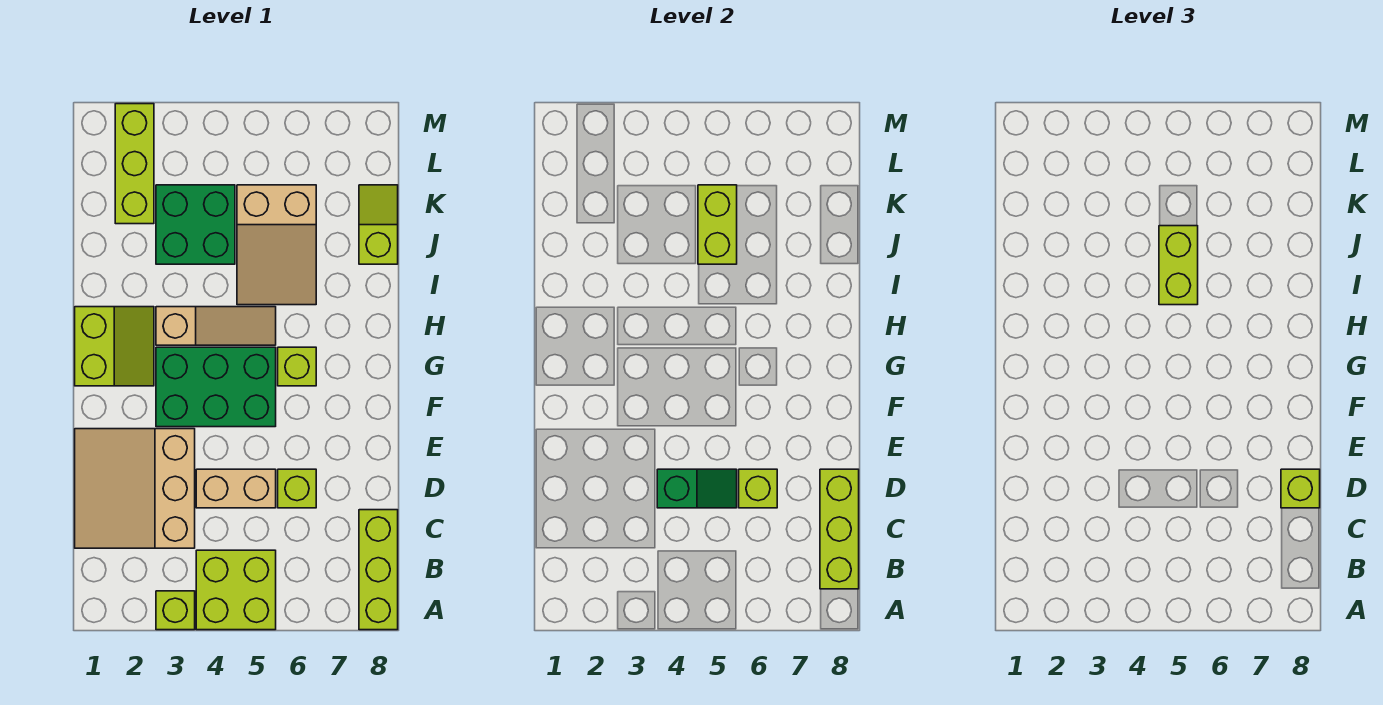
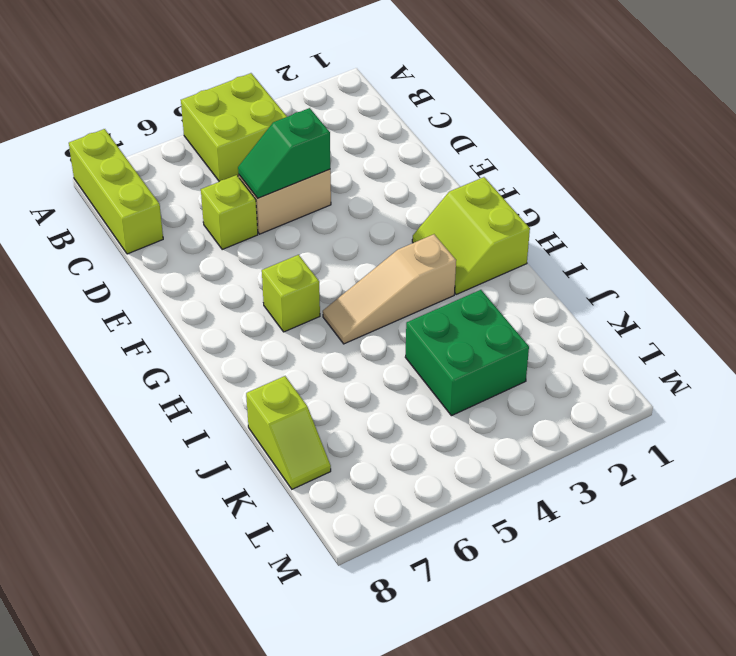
none -> lime brick A3 level 1
none -> tan slope C1:E3 level 1 top 3
none -> green brick F3:G5 level 1

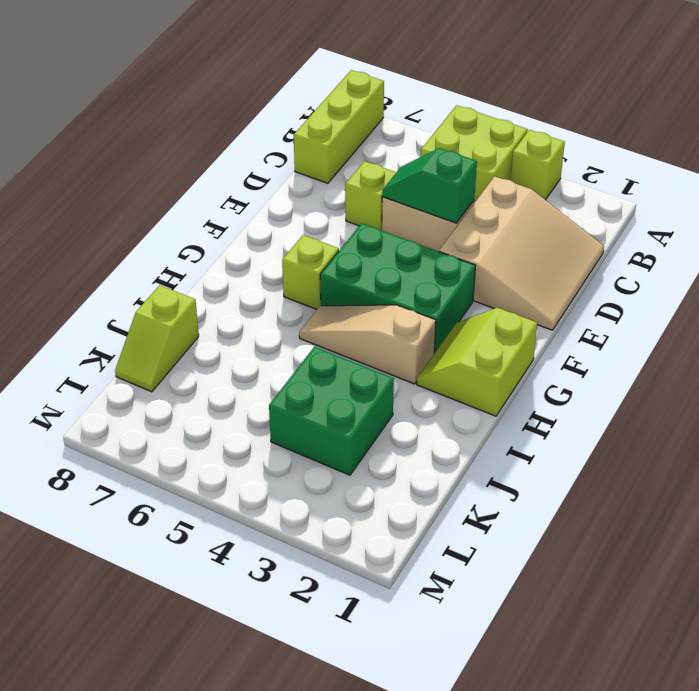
none -> tan slope I5:K6 level 1 top K
none -> lime brick K2:M2 level 1
none -> lime brick B8:D8 level 2

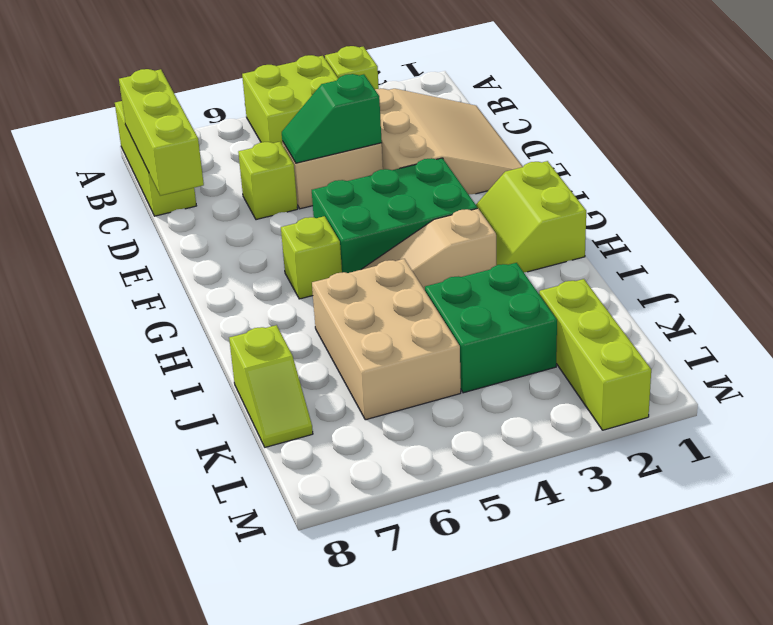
tan brick I5:K6 level 1 -> tan slope I5:K6 level 1 top K
none -> lime brick D6 level 2
none -> lime brick J5:K5 level 2
none -> lime brick D8 level 3

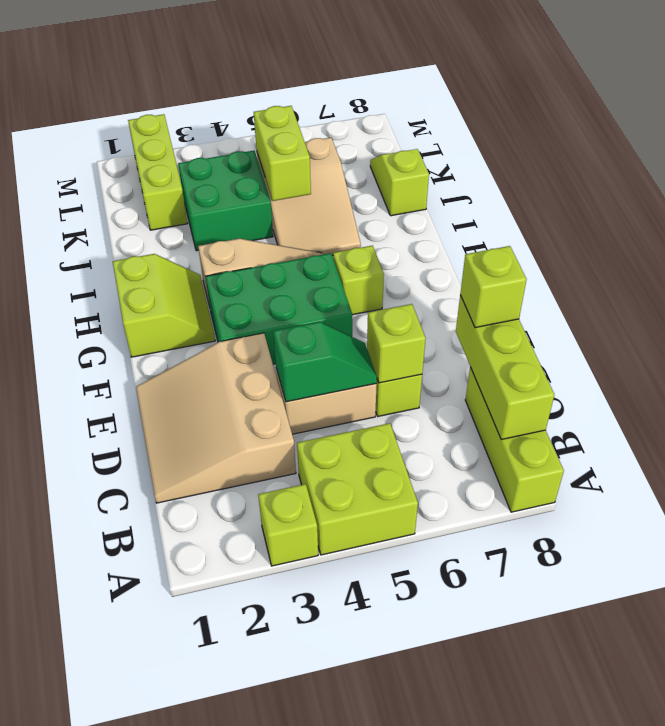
none -> lime brick I5:J5 level 3

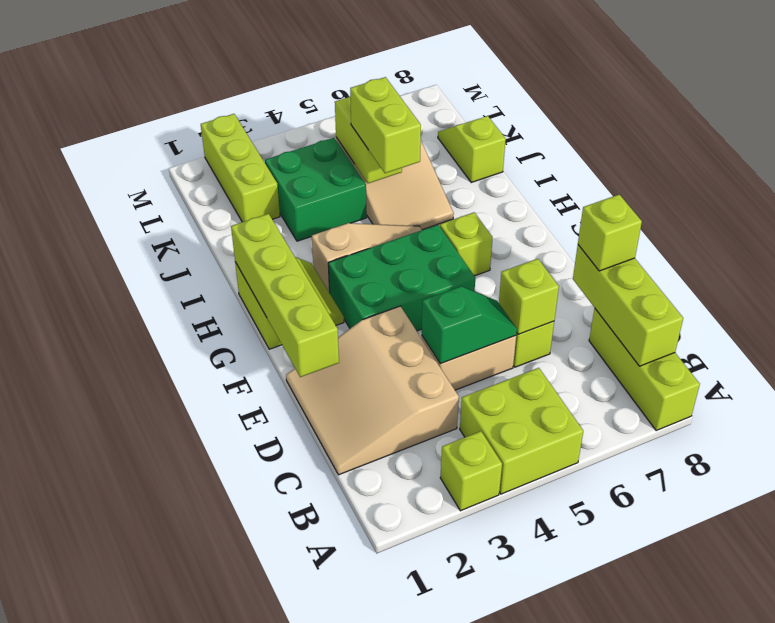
lime brick E1:H1 level 2 -> none

